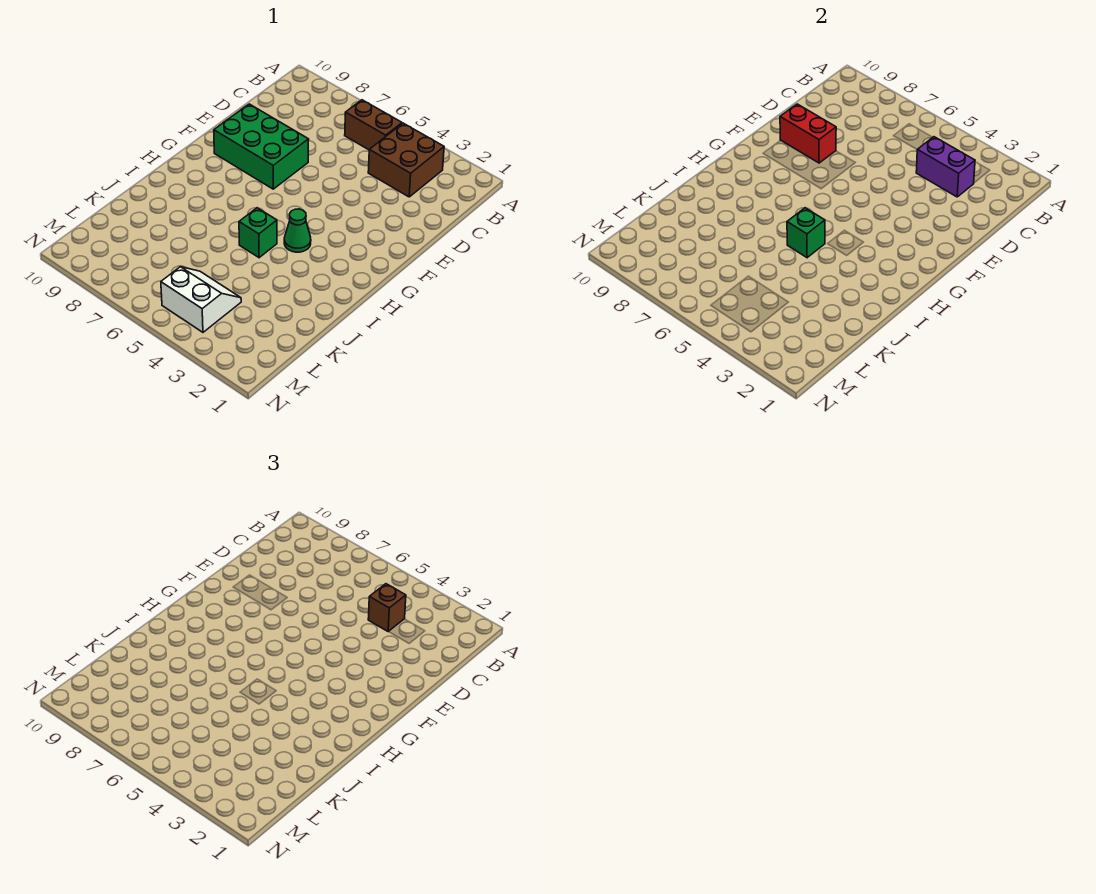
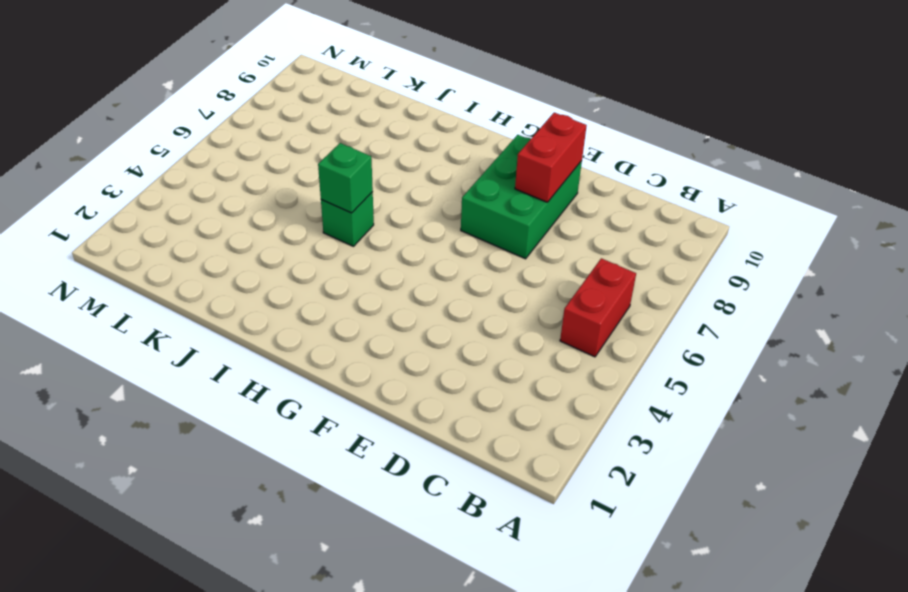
red brick B5:B6 level 1 -> brown brick B5:B6 level 1
none -> brown brick B3:C4 level 1
none -> green cone H4 level 1

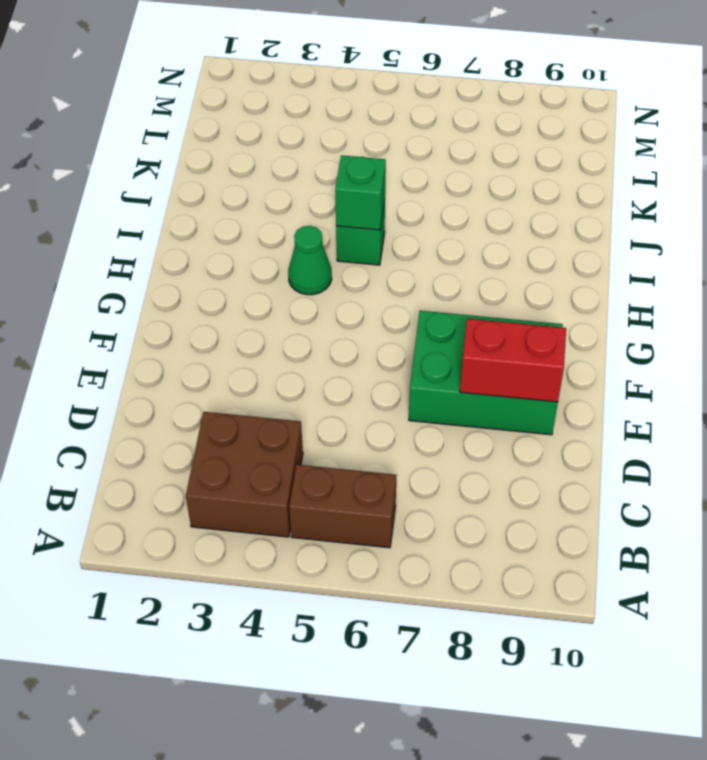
none -> white slope L4:M5 level 1 top M
none -> purple brick C3:C4 level 2

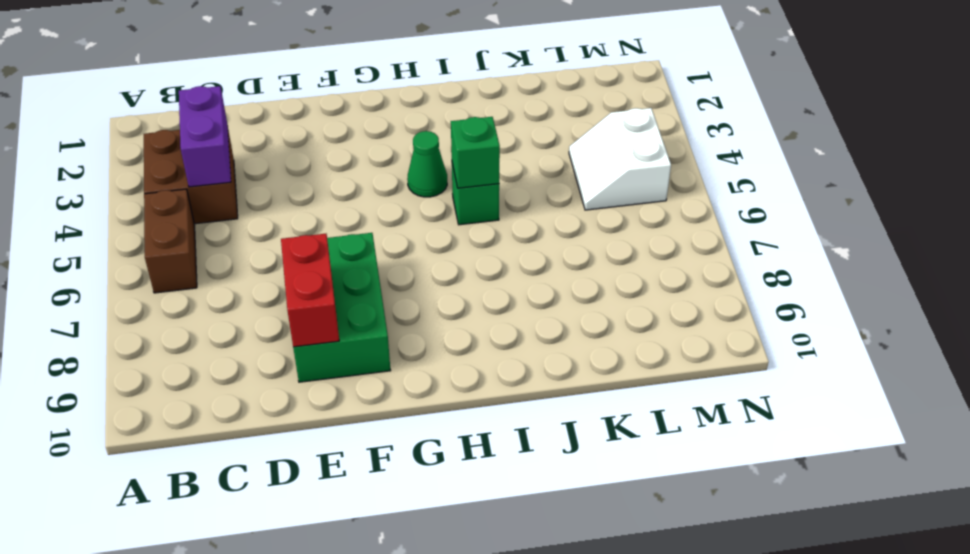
none -> brown brick C4 level 3

